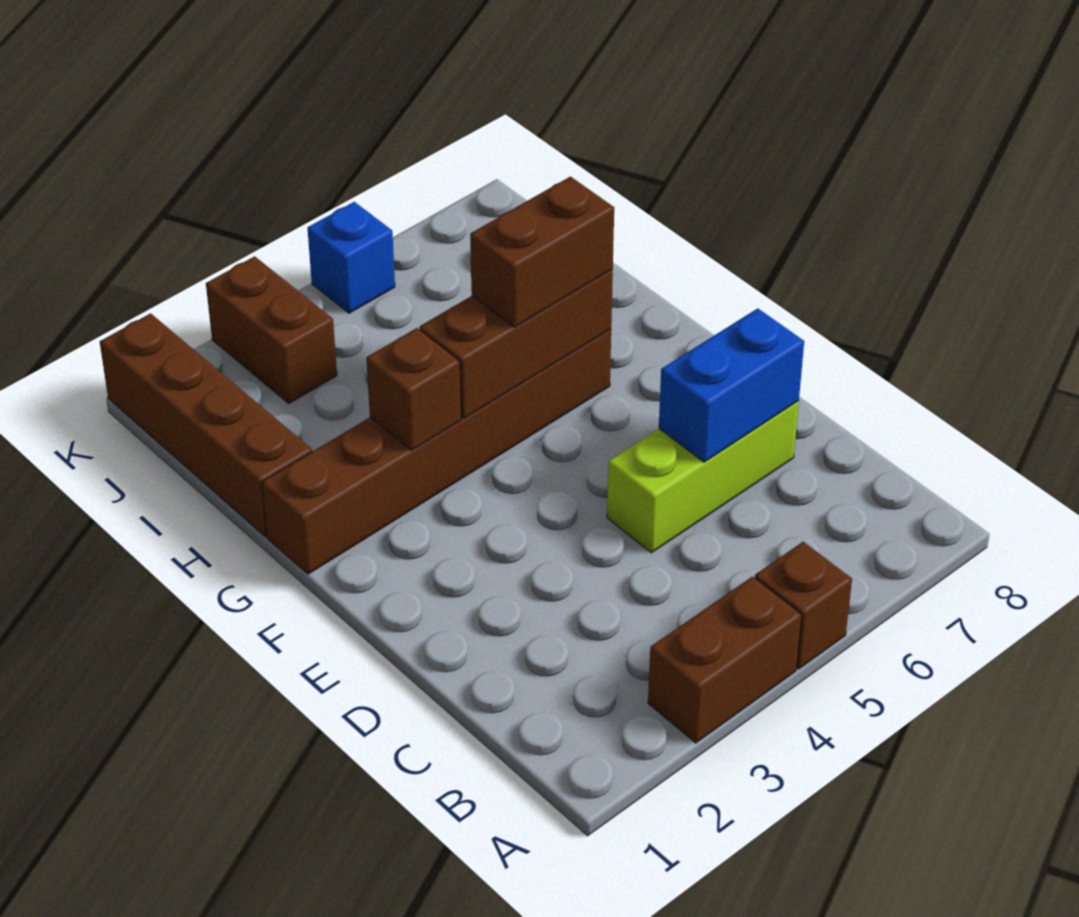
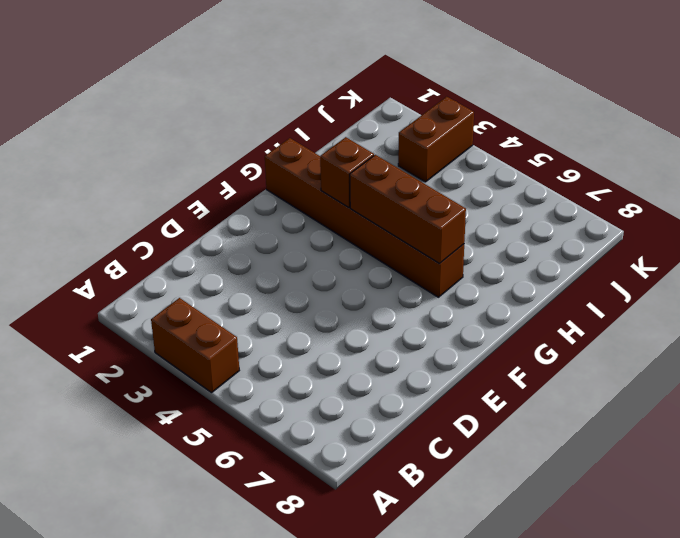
none -> brown brick A5 level 1
none -> lime brick D5:D7 level 1

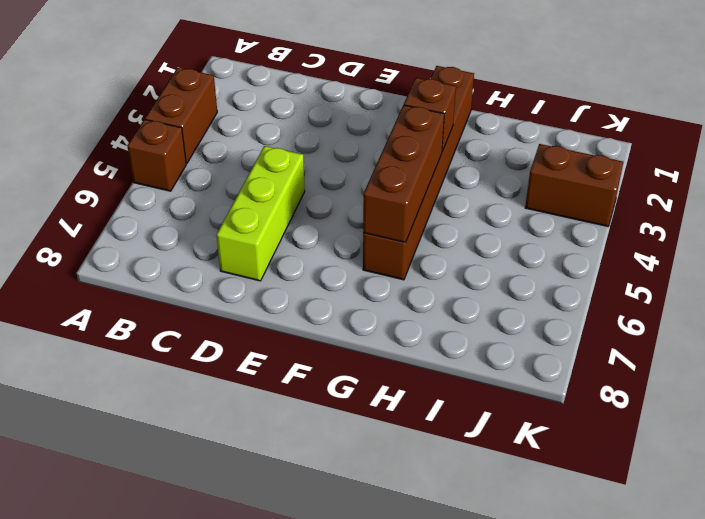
none -> brown brick H1:K1 level 1
none -> blue brick K5 level 1

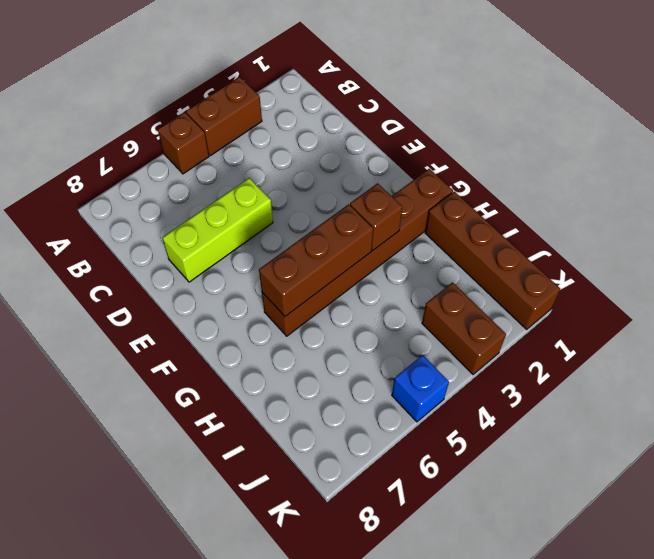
none -> blue brick D6:D7 level 2
none -> brown brick G5:G6 level 3

